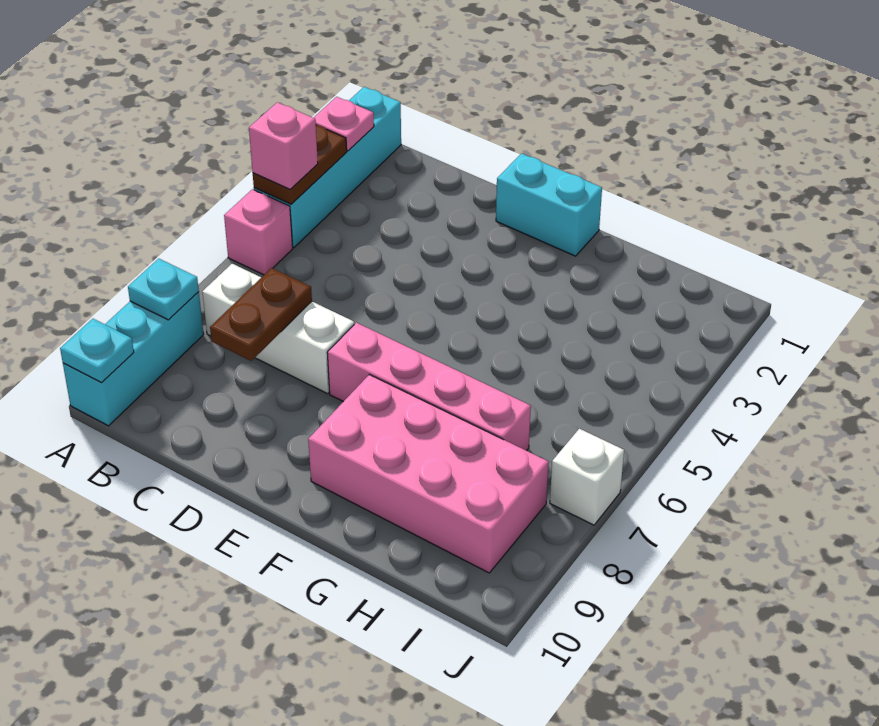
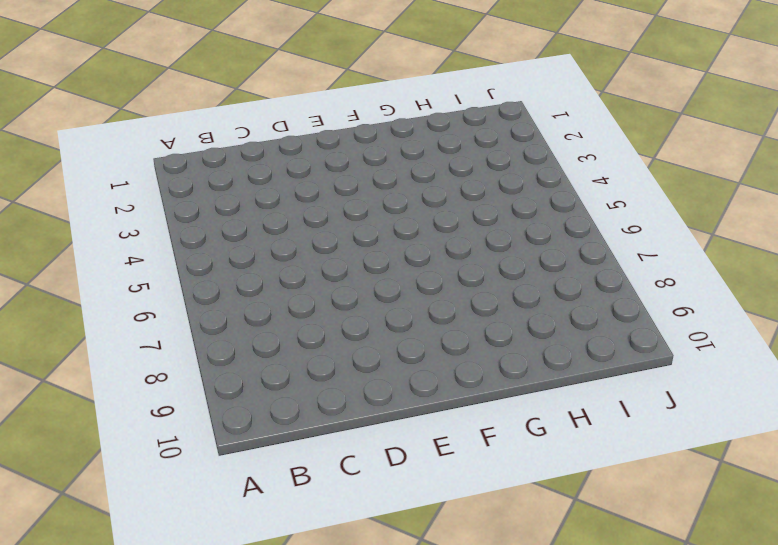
none -> cyan brick A1:A4 level 1
none -> pink brick A5 level 1
none -> cyan brick A8:A10 level 1

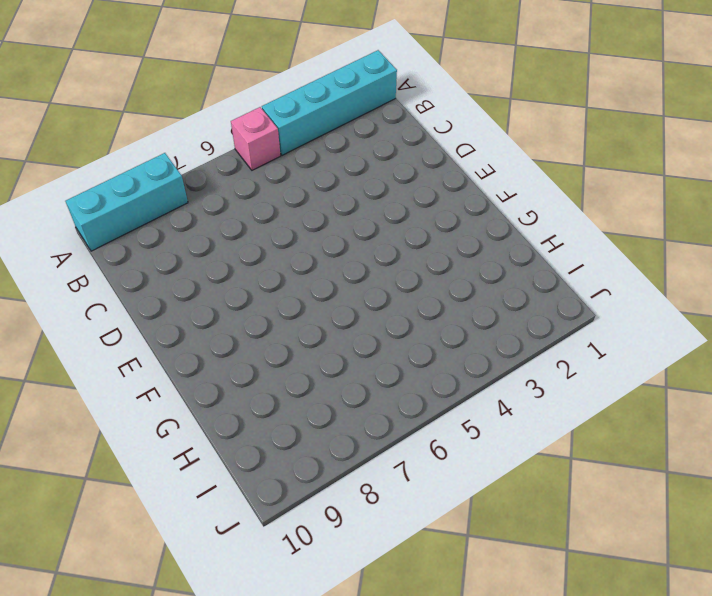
none -> white brick B7:D7 level 1
none -> cyan brick E1:F1 level 1
none -> pink brick E7:H7 level 1

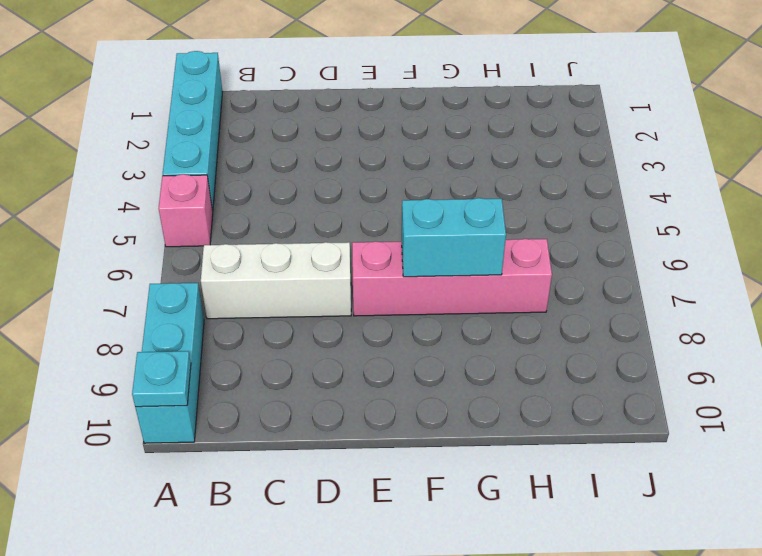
cyan brick F7:G7 level 2 -> cyan brick E1:F1 level 1
none -> pink brick F8:I9 level 1
none -> white brick J7 level 1
none -> pink plate A2 level 2

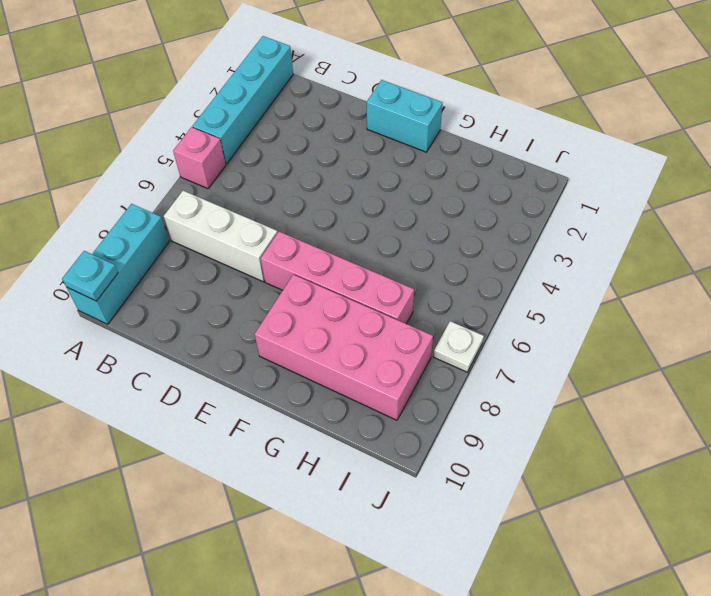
white plate J7 level 1 -> white brick J7 level 1
none -> pink plate A2 level 2
none -> brown plate A3:A4 level 2
none -> cyan plate A8 level 2

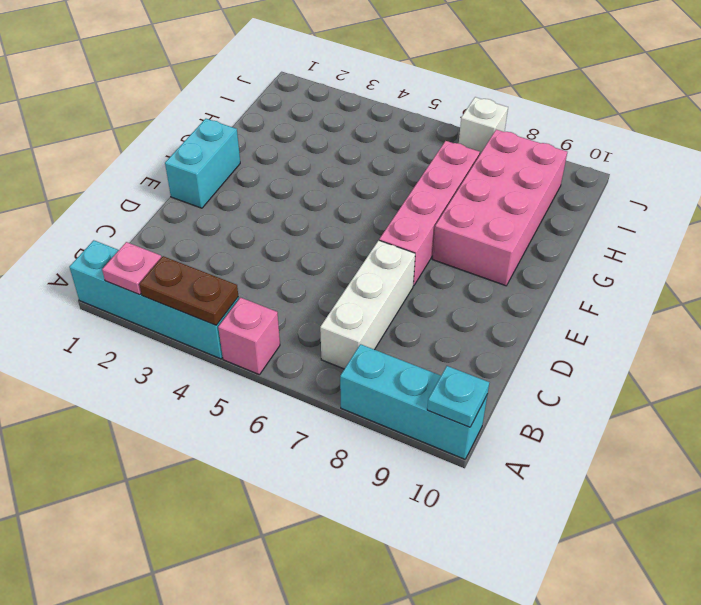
none -> cyan plate A8 level 2
none -> brown plate C7:C8 level 2
none -> pink brick A4 level 3

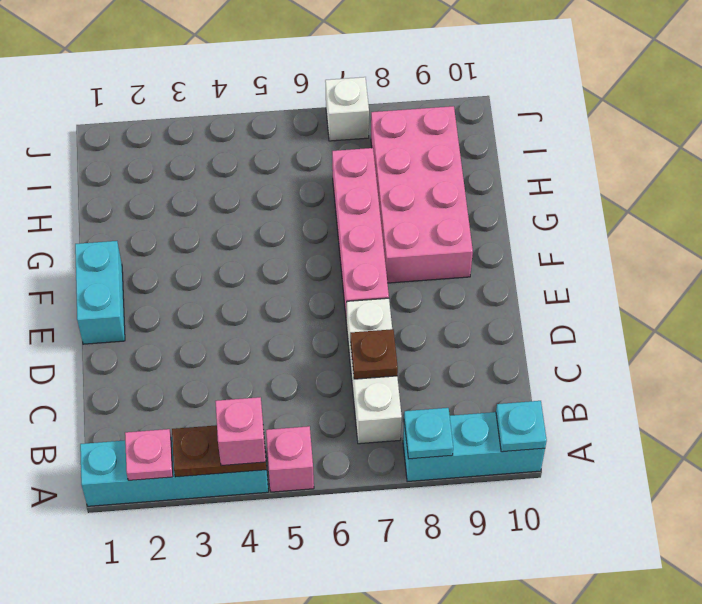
brown plate C7 level 2 -> brown plate C7:C8 level 2

